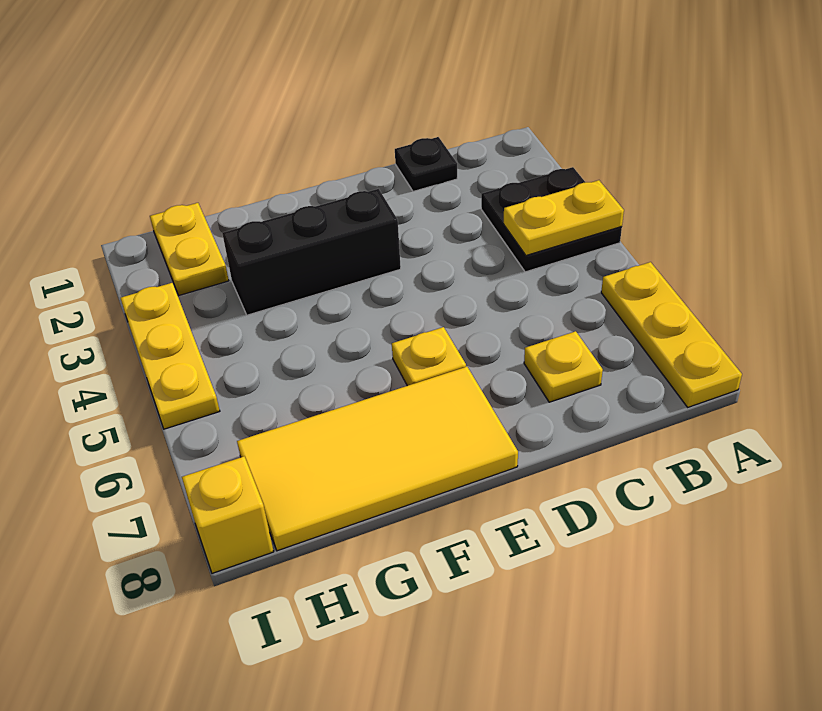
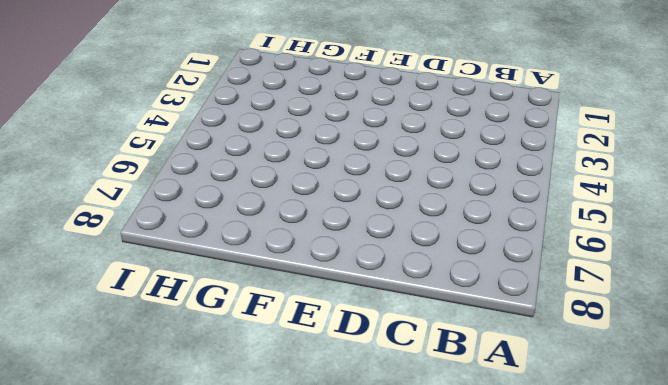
none -> black plate A3:B4 level 1
none -> yellow plate A6:A8 level 1

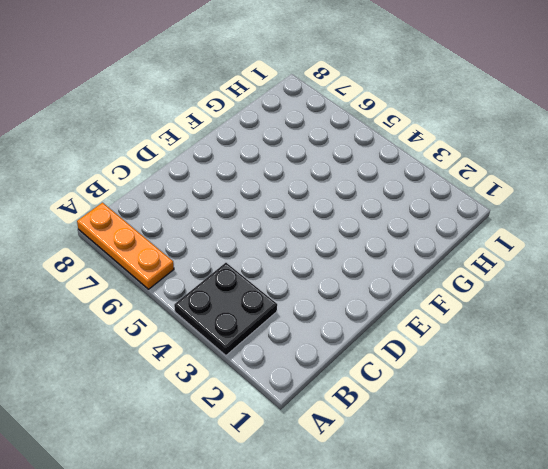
orange plate A6:A8 level 1 -> yellow plate A6:A8 level 1
none -> black plate C1 level 1
none -> yellow plate C7 level 1

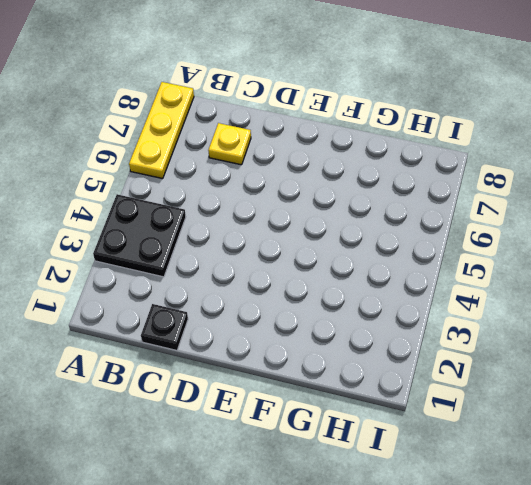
none -> black brick E3:G3 level 1
none -> yellow plate E6 level 1

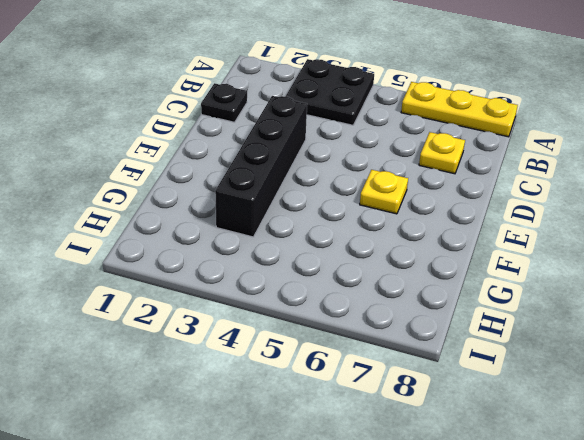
black brick D3:G3 level 1 -> black brick E3:G3 level 1
none -> yellow tile E7:H8 level 1
none -> yellow plate H1:H2 level 1

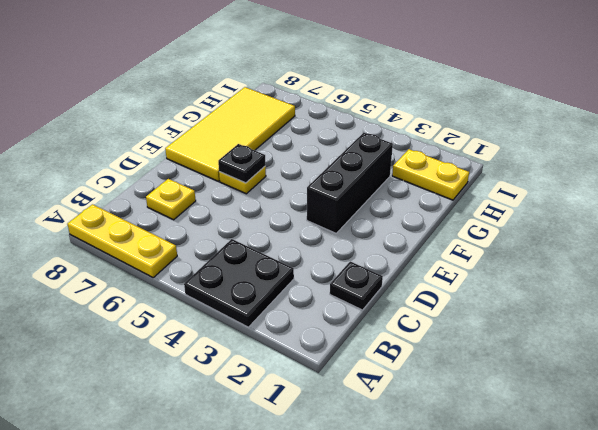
black plate E6 level 2 -> none
none -> yellow plate I3:I5 level 1
none -> yellow brick I8 level 1

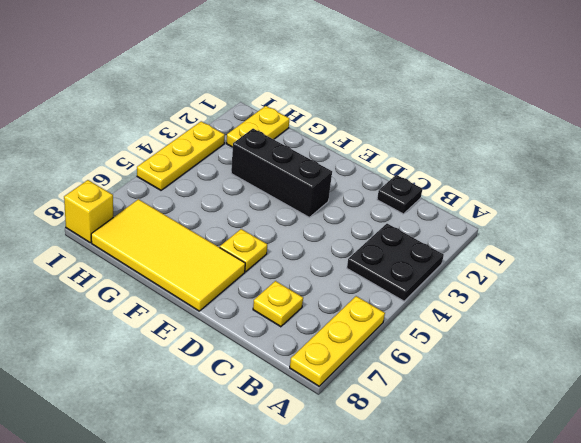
none -> yellow plate A4:B4 level 2

